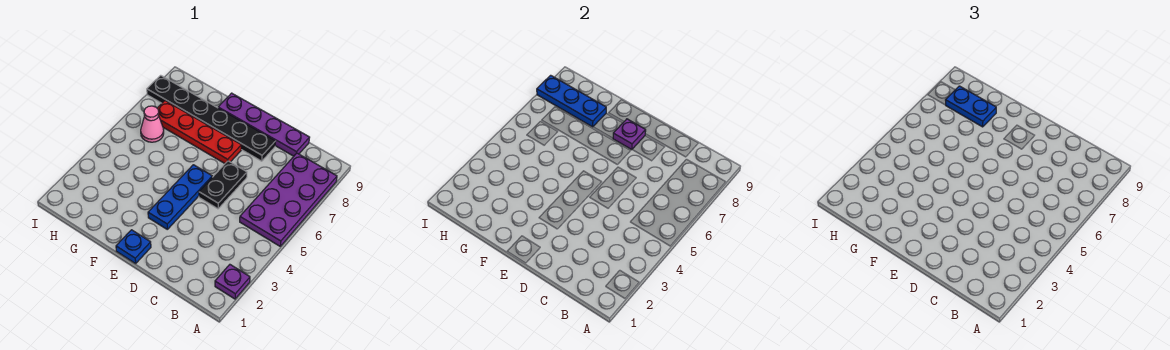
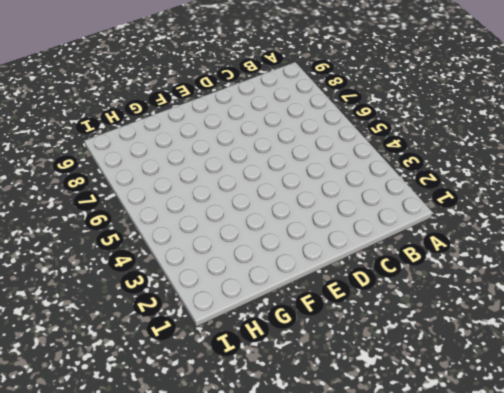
none -> purple plate A2 level 1
none -> purple plate A5:B8 level 1
none -> purple plate C9:F9 level 1

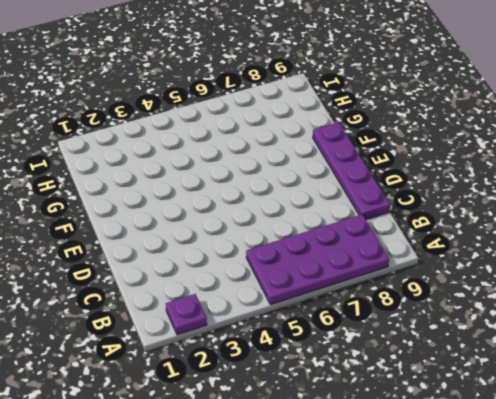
none -> black plate D5:D6 level 1
none -> black plate D8:I8 level 1
none -> blue plate E1 level 1

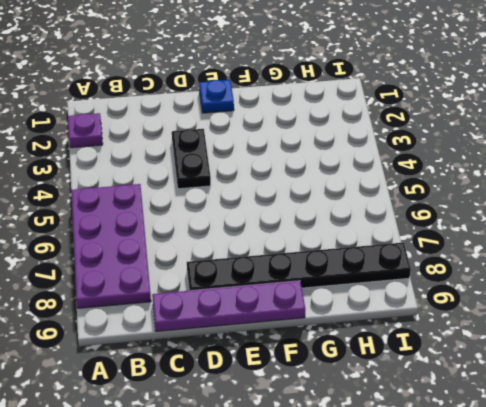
black plate D3:D4 level 1 -> black plate D5:D6 level 1
none -> blue plate E3:E5 level 1
none -> red plate E7:H7 level 1
none -> pink cone H6 level 1

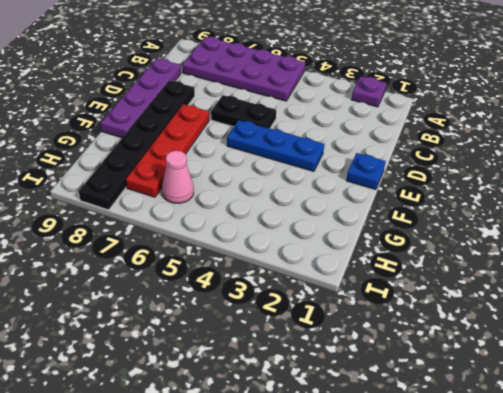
none -> purple plate E8 level 2
none -> blue plate G8:I8 level 2
none -> blue plate G8:H8 level 3

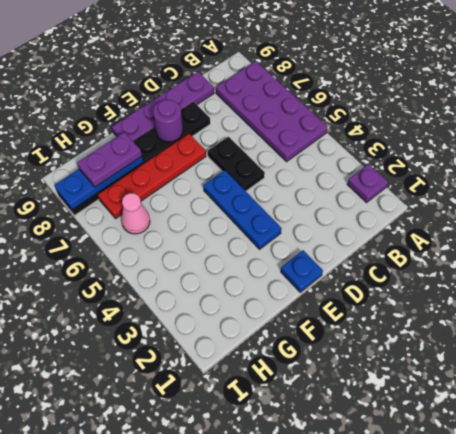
purple round brick E8 level 2 -> purple plate E8 level 2
purple plate G8:H8 level 3 -> blue plate G8:H8 level 3

